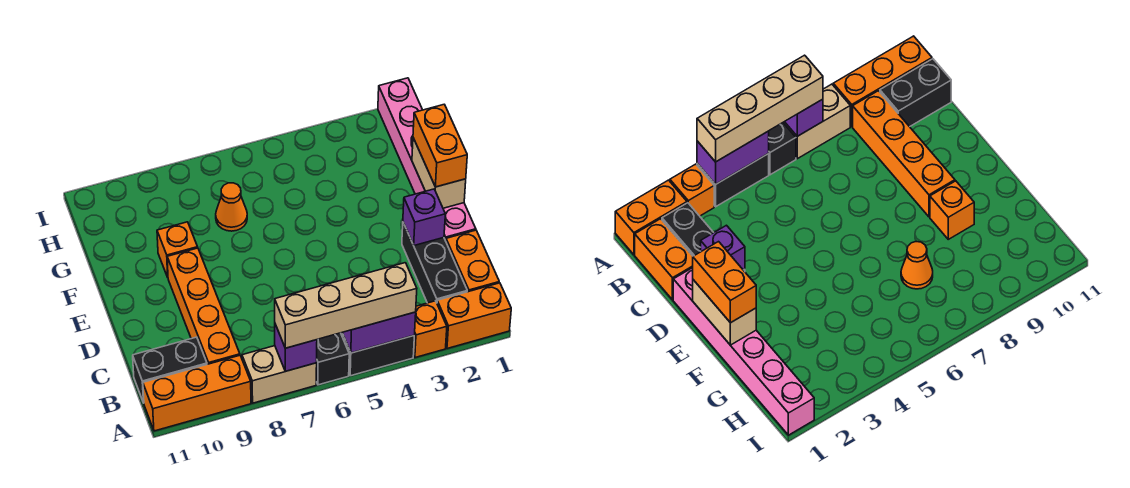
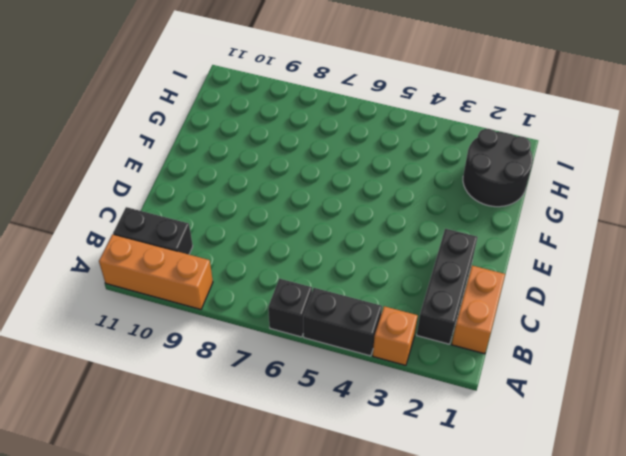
black round brick G1:H2 level 1 -> pink brick D1:I1 level 1
none -> orange brick A1:A2 level 1
none -> tan brick A7:A8 level 1
none -> orange brick B9:E9 level 1

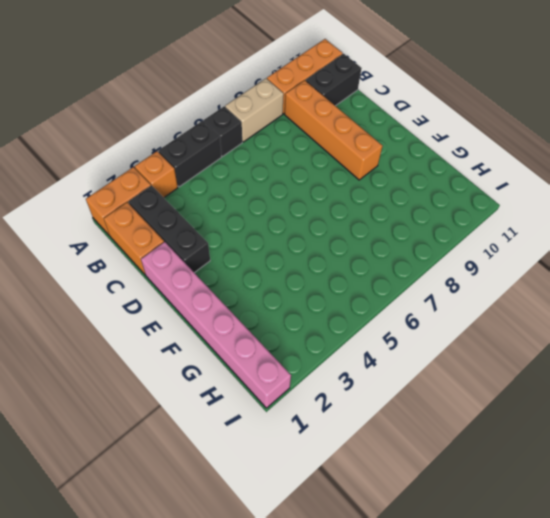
none -> orange brick F9 level 1
none -> orange cone G7 level 1
none -> purple brick A4:A5 level 2

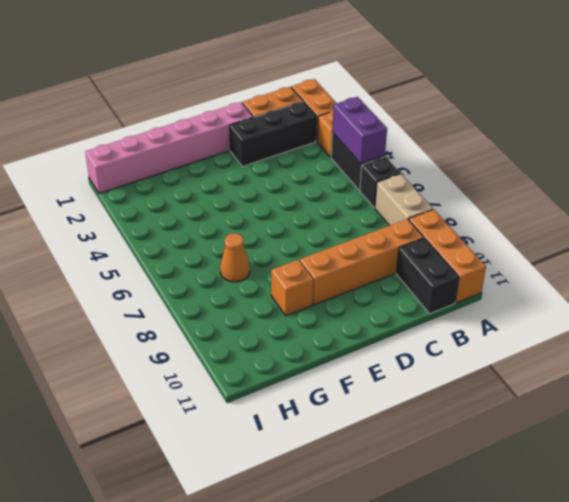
none -> purple brick A7 level 2
none -> purple brick D2 level 2
none -> tan brick E1:F1 level 2

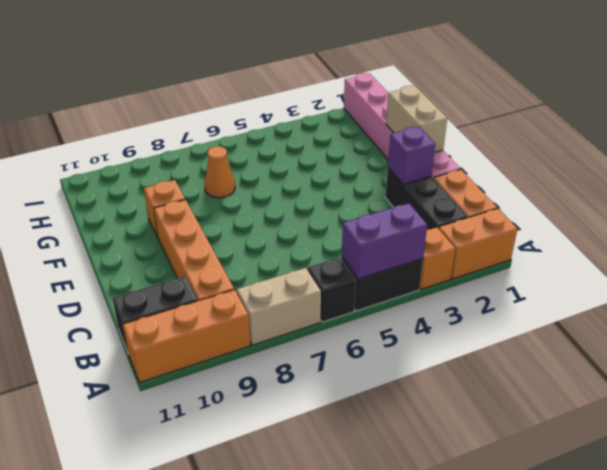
none -> purple brick A7 level 2
none -> tan brick A4:A7 level 3
none -> orange brick E1:F1 level 3

